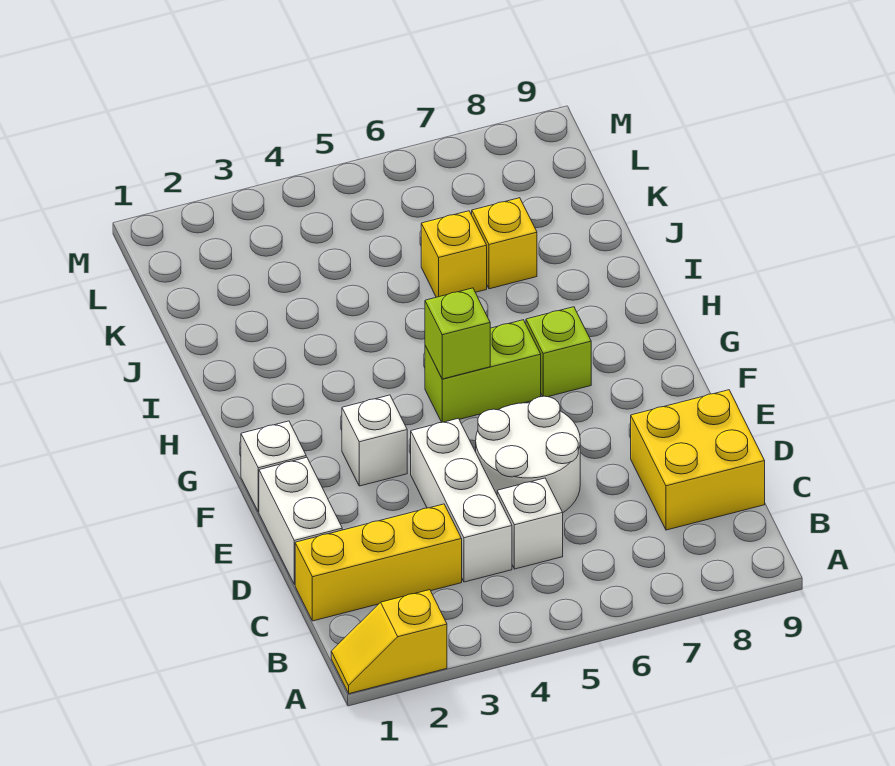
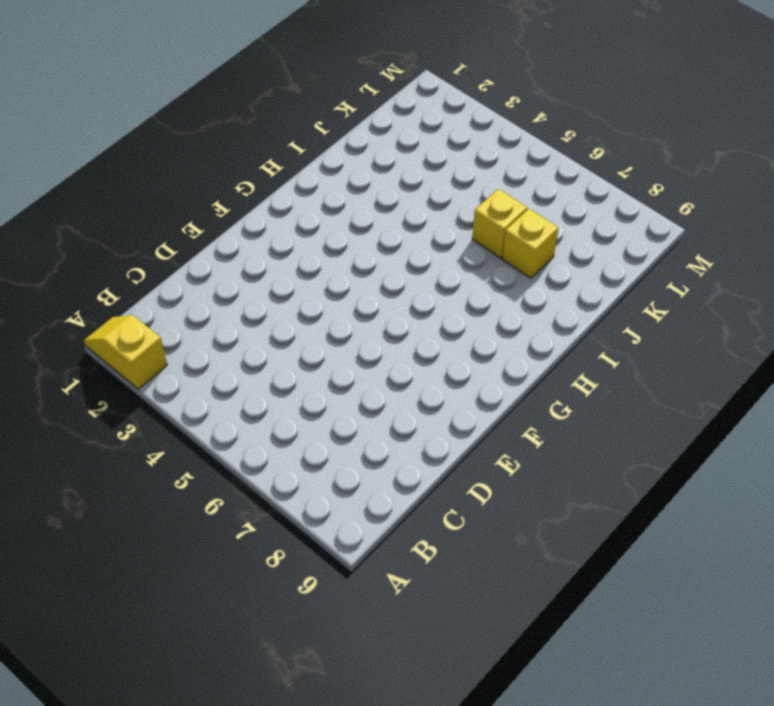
none -> yellow brick C1:C3 level 1
none -> white brick C4:E4 level 1
none -> white brick C5 level 1

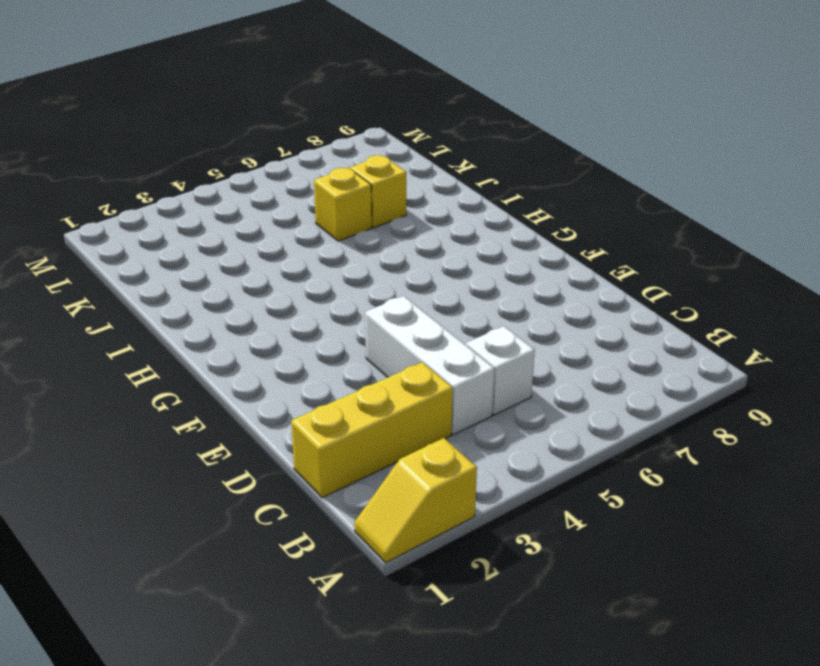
none -> yellow brick C8:D9 level 1
none -> white brick D1:E1 level 1
none -> white round brick D5:E6 level 1

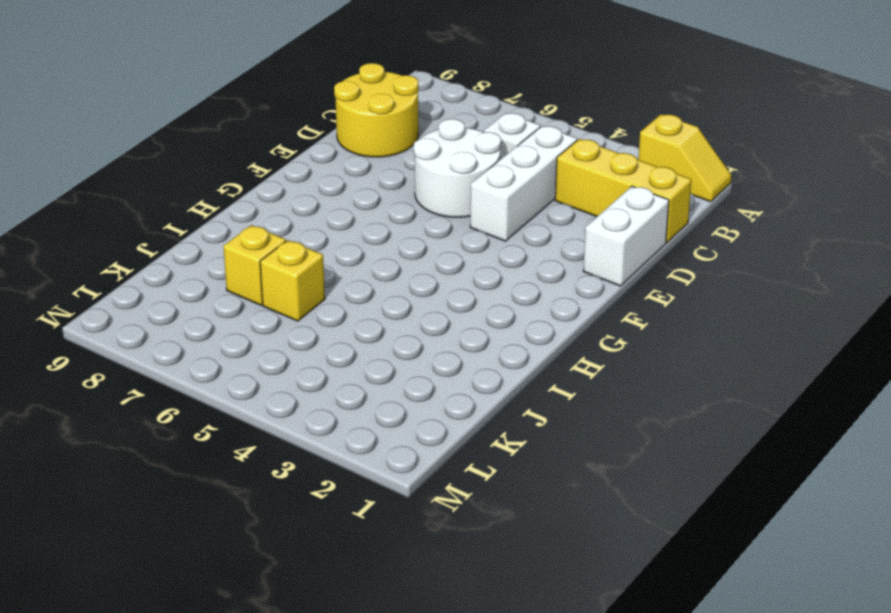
yellow round brick C8:D9 level 1 -> yellow brick C8:D9 level 1
none -> white brick F1 level 1
none -> white brick F3 level 1
none -> lime brick G5:G6 level 1

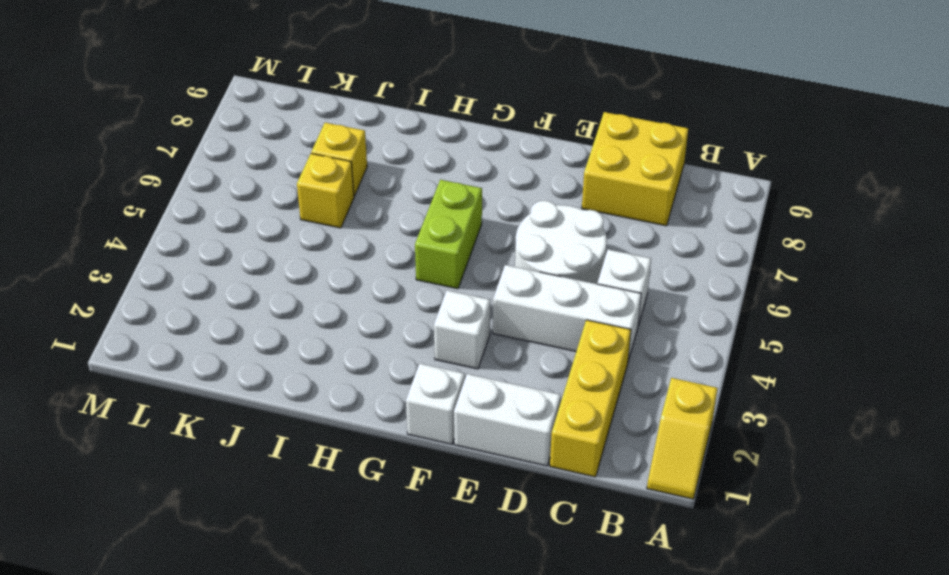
none -> lime brick G7 level 1
none -> lime brick G5 level 2

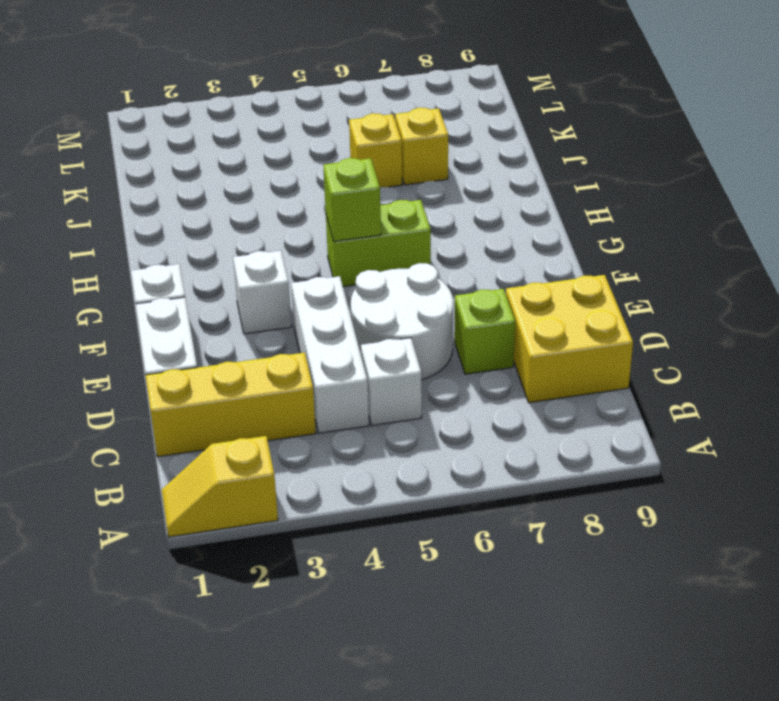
lime brick D7 level 1 -> lime brick G7 level 1

